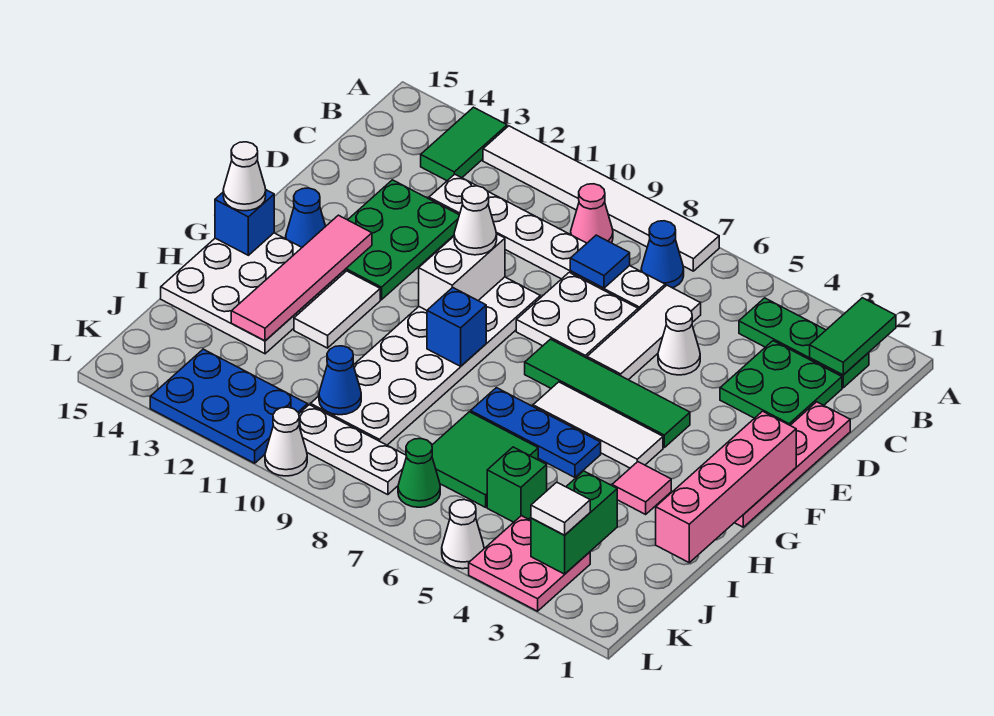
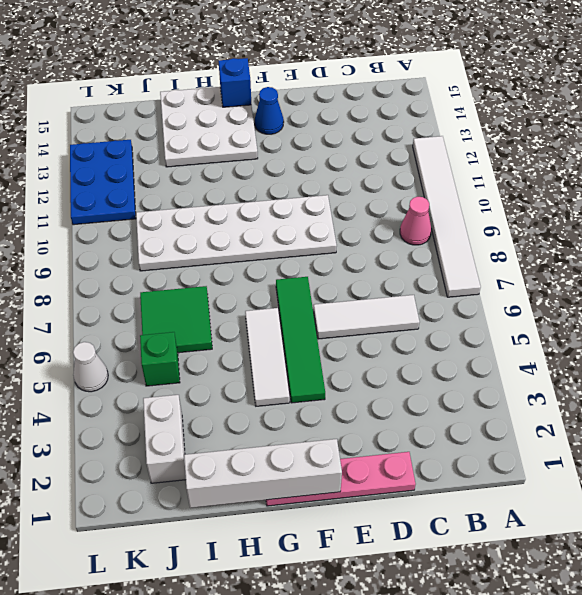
white brick F1:I1 level 2 -> pink brick F1:I1 level 2
white brick J2:J3 level 1 -> white brick E10:F10 level 2
none -> green tile A13:B13 level 1
none -> green plate B2:B4 level 1
none -> blue cone B7 level 1
none -> green plate C2:D3 level 1

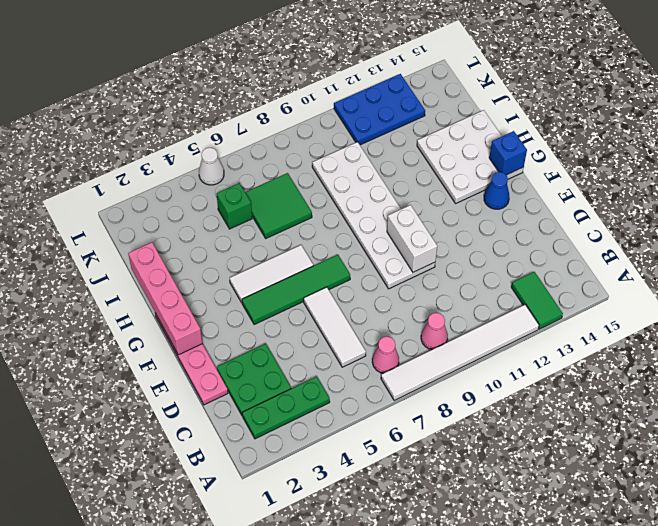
pink cone B7 level 1 -> blue cone B7 level 1
none -> white plate C7:C12 level 1
none -> white cone D5 level 1
none -> white plate D7:E8 level 1
none -> green plate D12:F13 level 1

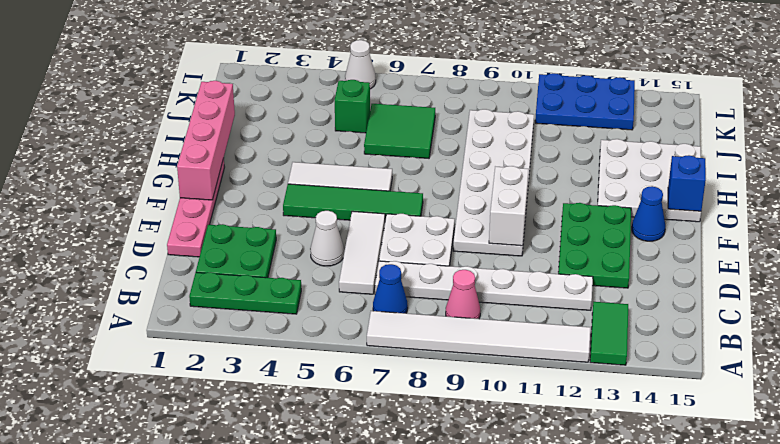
none -> white tile G12:H12 level 1
none -> pink tile H3 level 1
none -> blue plate H5:H7 level 1
none -> pink plate K3:L4 level 1

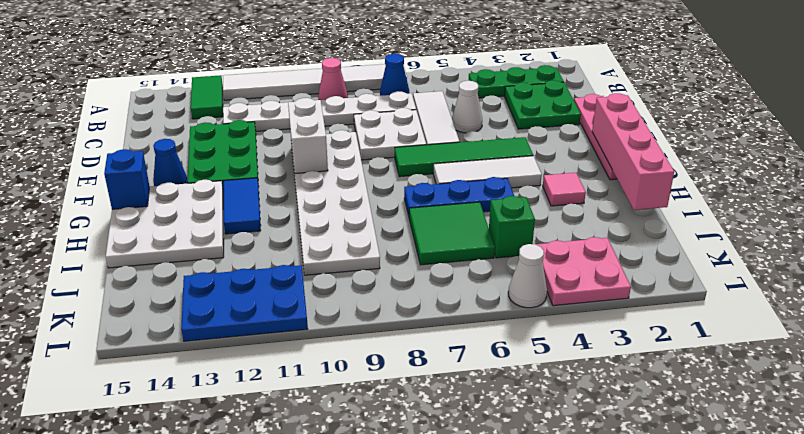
blue tile G12:H12 level 1 -> white tile G12:H12 level 1
none -> green cone K7 level 1
none -> white plate K8:K10 level 1
none -> white cone L10 level 1
none -> green tile A2:B2 level 2

